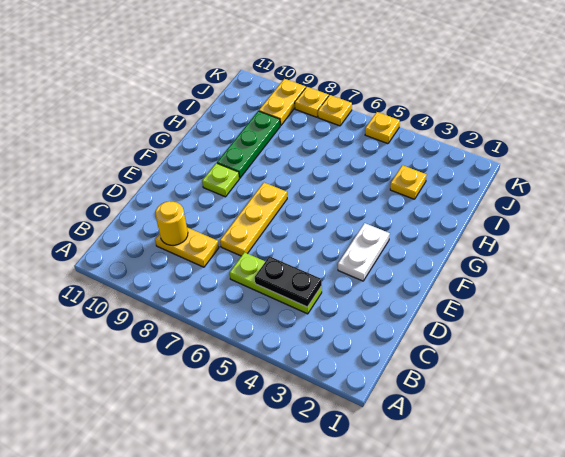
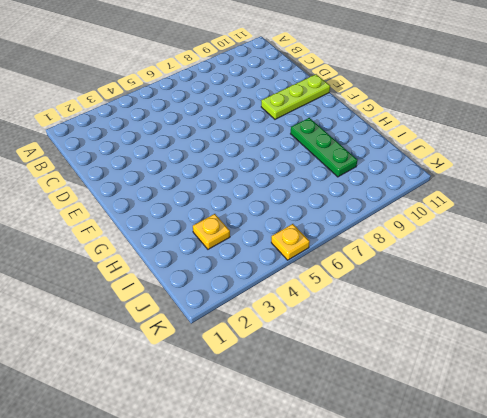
lime plate E9:E11 level 1 -> lime plate C4:C6 level 1
none -> yellow plate C8:C9 level 1
none -> yellow plate D7:F7 level 1
none -> white plate E3:F3 level 1

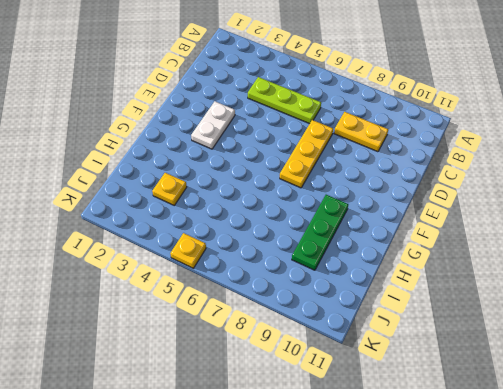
none -> lime plate F9 level 1
none -> yellow plate J9:K9 level 1
none -> yellow plate K7 level 1

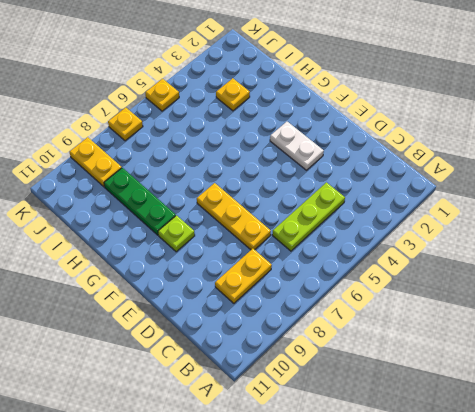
none -> yellow plate K8 level 1
none -> black plate C4:C5 level 2
none -> yellow round brick C9 level 2

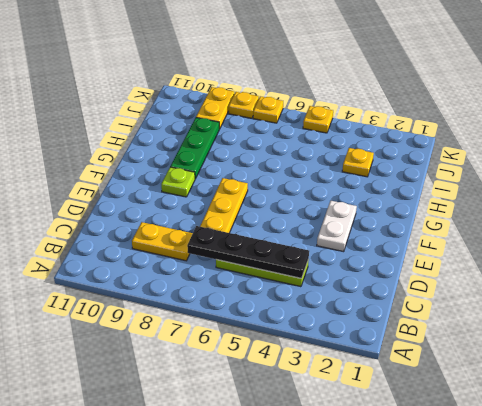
black plate C4:C7 level 2 -> black plate C4:C5 level 2
none -> yellow round brick C9 level 2

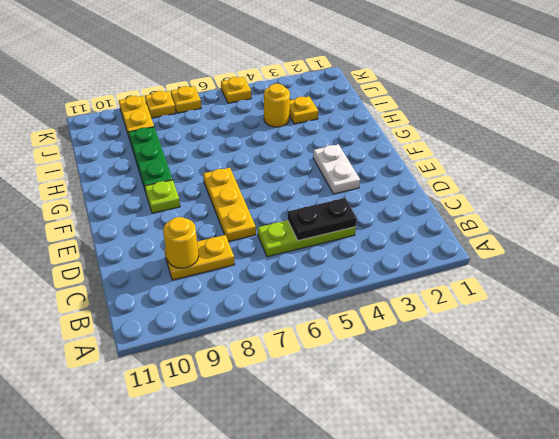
yellow round brick I4 level 1 -> none

